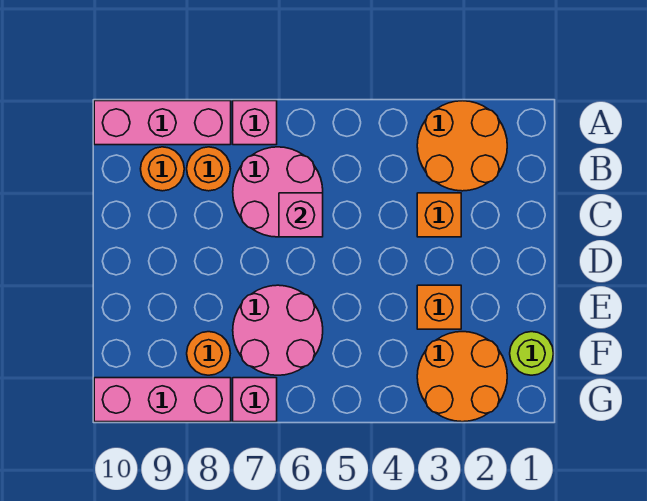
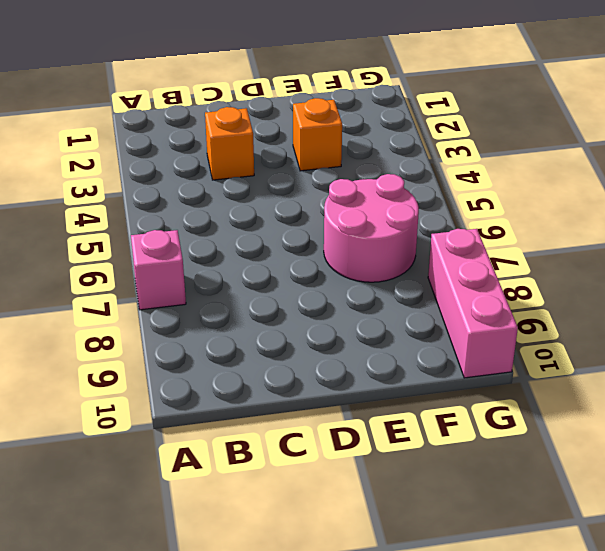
none -> orange round brick A2:B3 level 1
none -> pink brick A8:A10 level 1
none -> pink round brick B6:C7 level 1

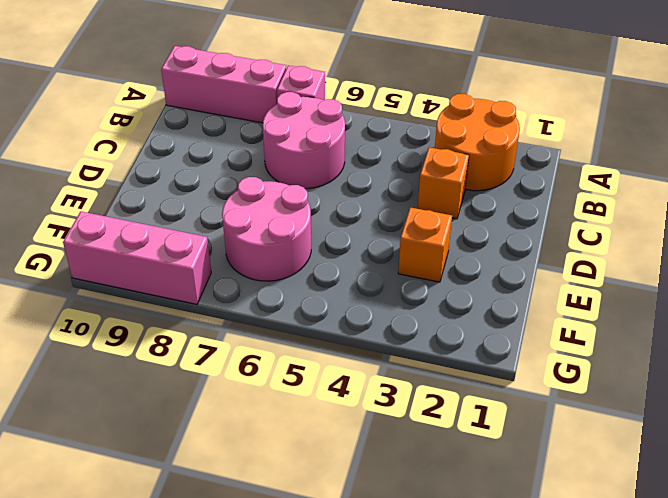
none -> orange round brick B8 level 1
none -> orange round brick B9 level 1
none -> lime round brick F1 level 1

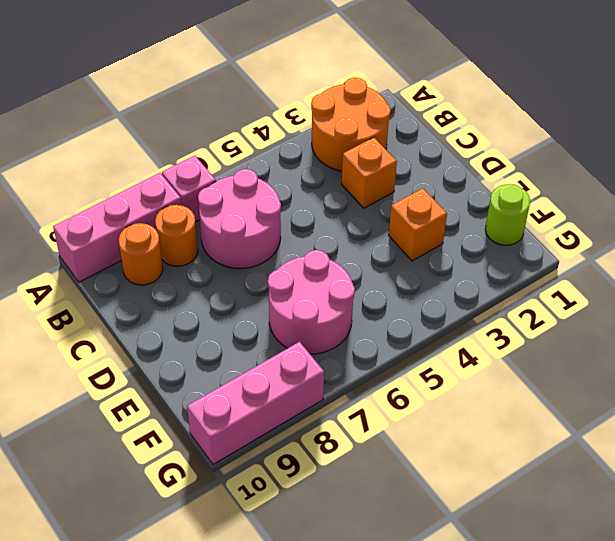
none -> orange round brick F2:G3 level 1
none -> orange round brick F8 level 1
none -> pink brick G7 level 1

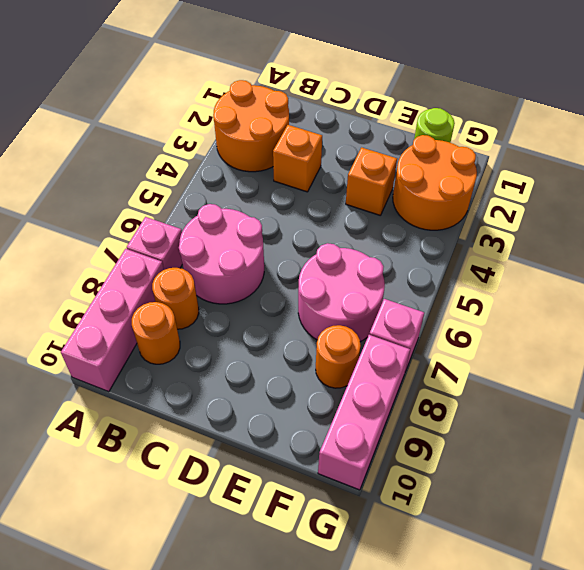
none -> pink brick C6 level 2

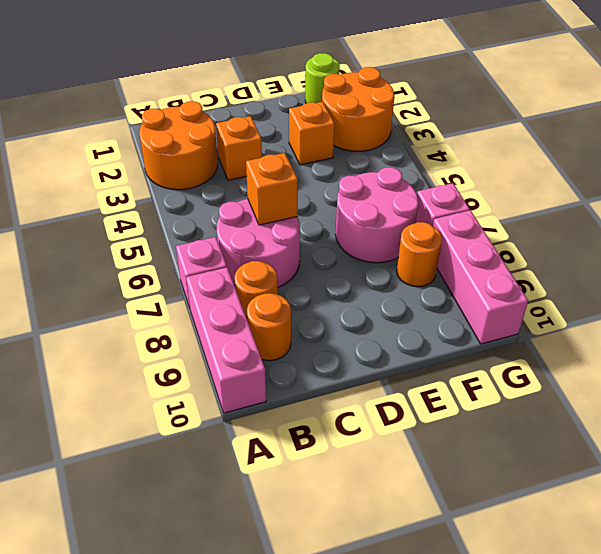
orange brick C6 level 2 -> pink brick C6 level 2

